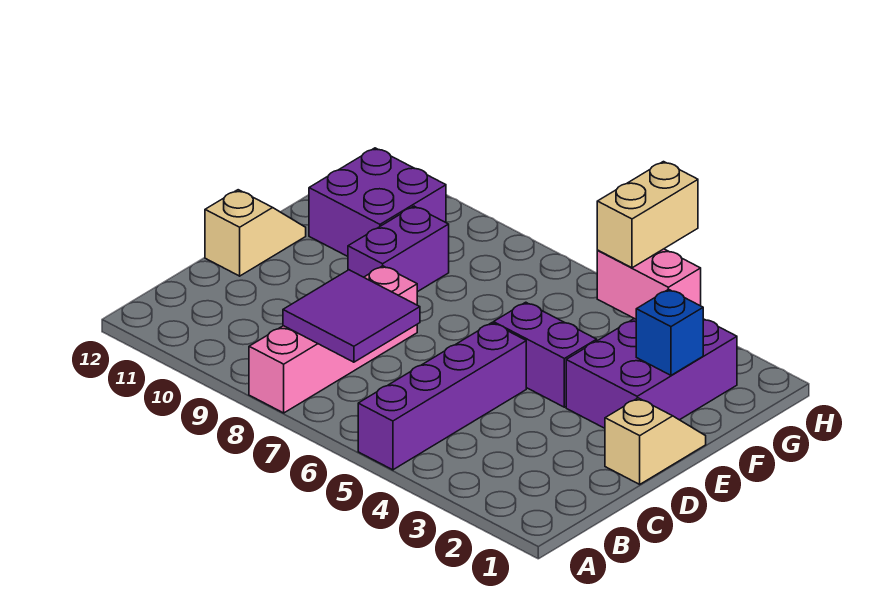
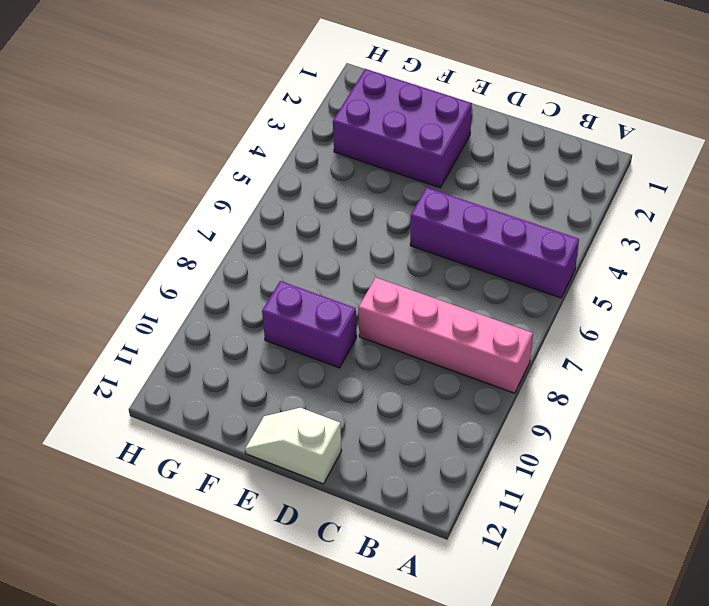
white slope D12:E12 level 1 top D -> tan slope D12:E12 level 1 top D
none -> tan slope D1:E1 level 1 top D
none -> purple brick E4:E5 level 1
none -> purple brick F10:G11 level 1

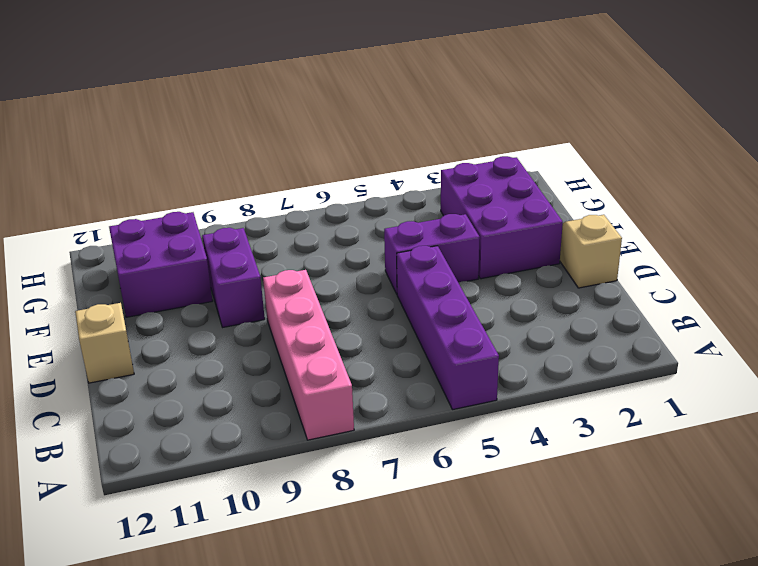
none -> purple tile B7:C8 level 2
none -> blue brick F2 level 2
none -> pink brick G3:G4 level 2

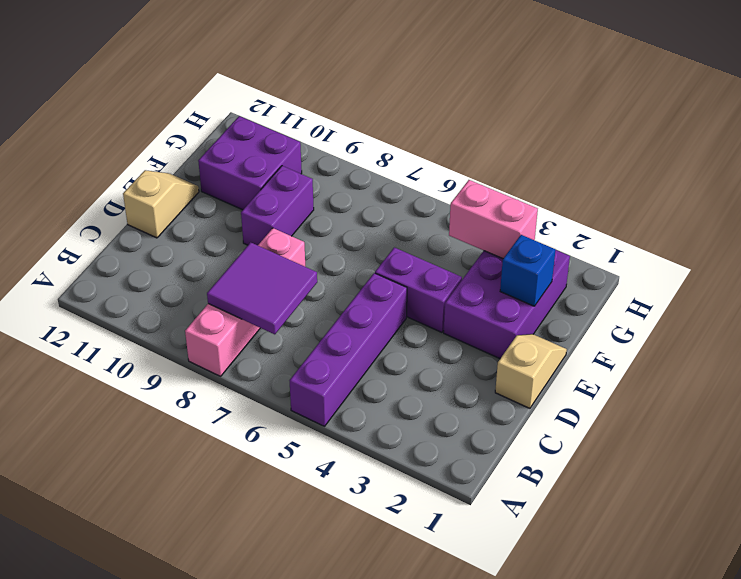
none -> tan brick G4:H4 level 3

